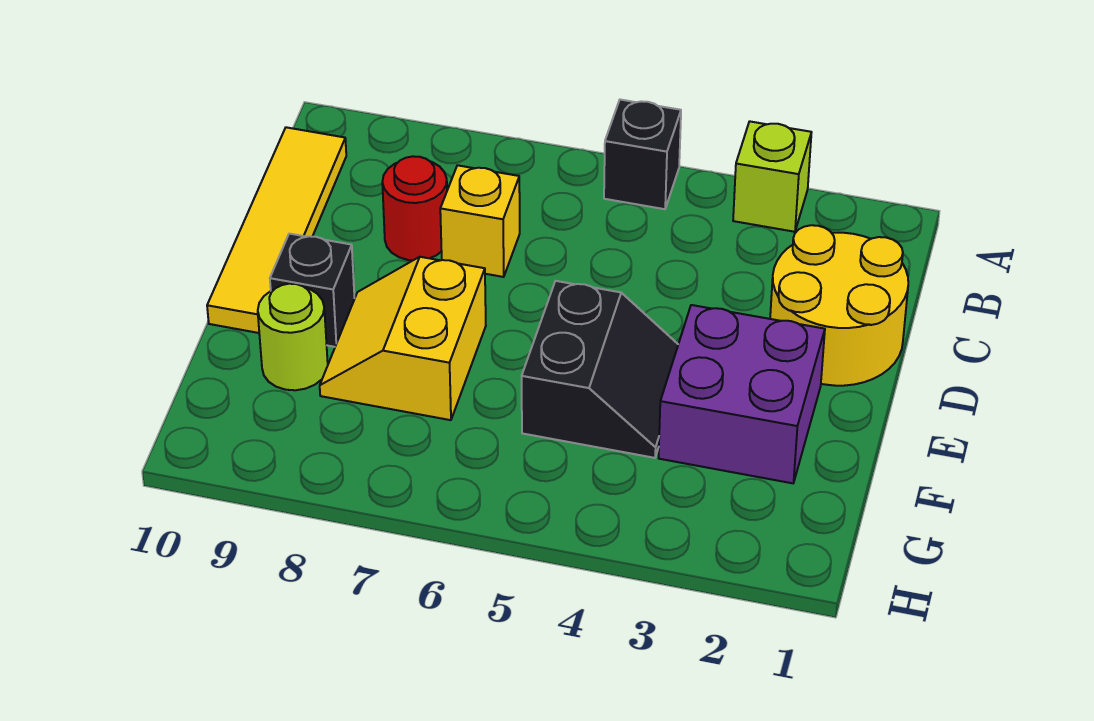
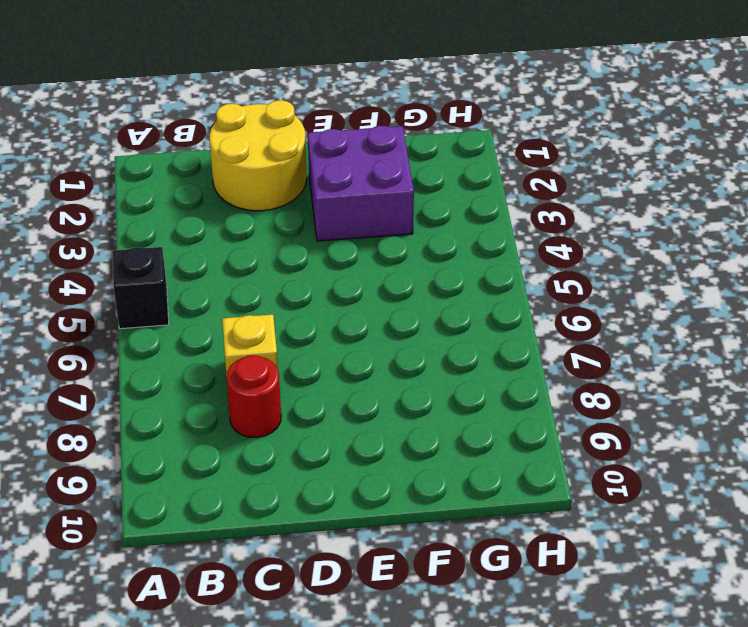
none -> lime brick A3 level 1
none -> yellow tile B10:E10 level 1

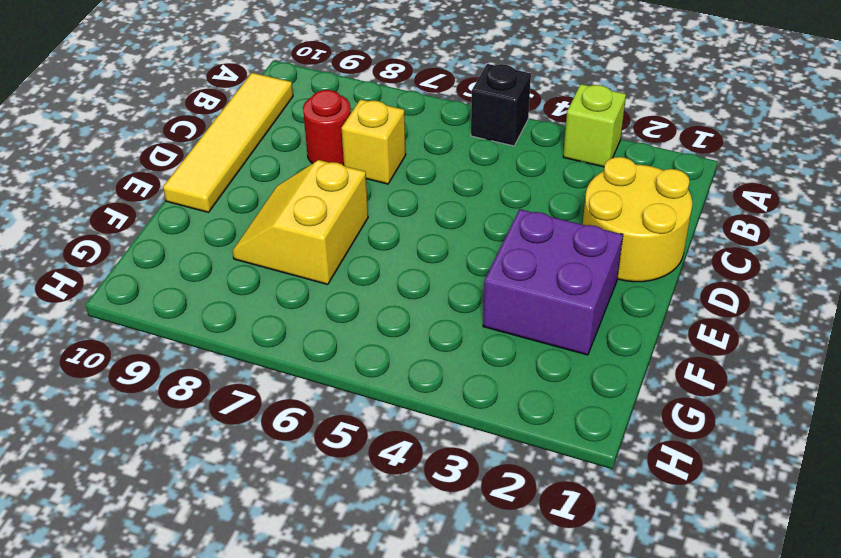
none -> black slope E4:F5 level 1 top 5
none -> black brick E9 level 1

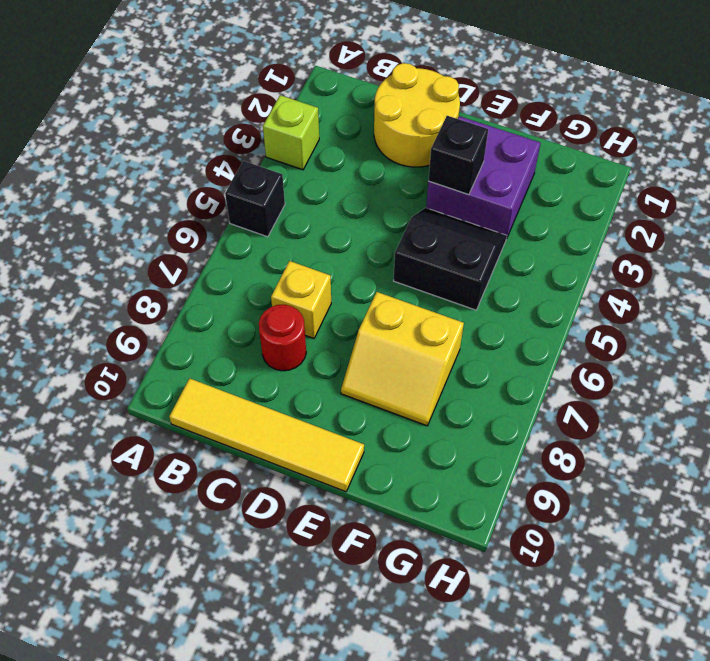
black brick E3 level 2 -> black brick E9 level 1
none -> lime round brick F9 level 1

